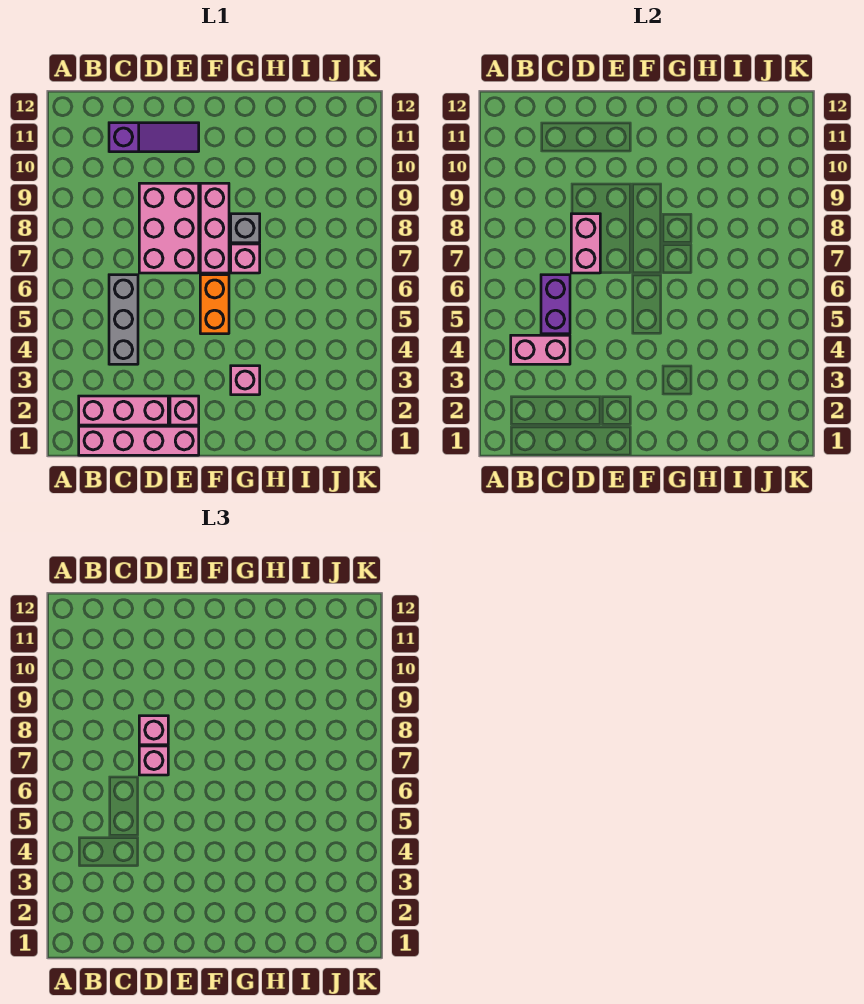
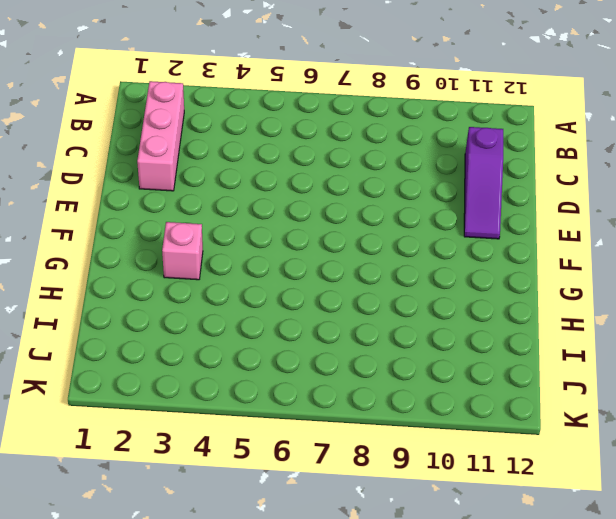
none -> pink brick B1:E1 level 1
none -> grey brick C4:C6 level 1
none -> pink brick D7:E9 level 1

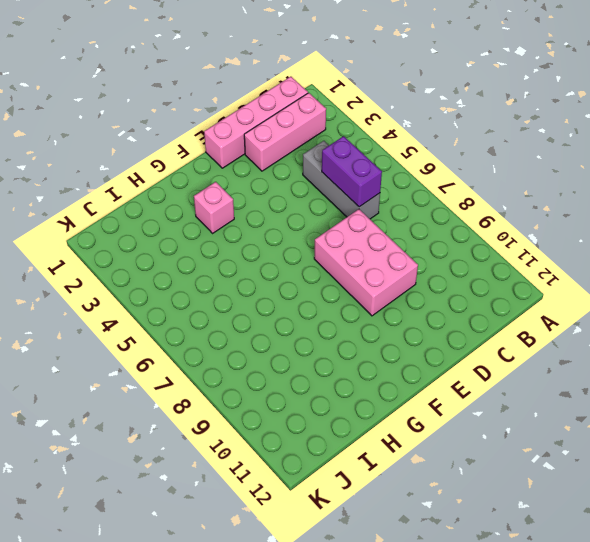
none -> purple slope C11:E11 level 1 top C
none -> pink brick E2 level 1
none -> orange brick F5:F6 level 1

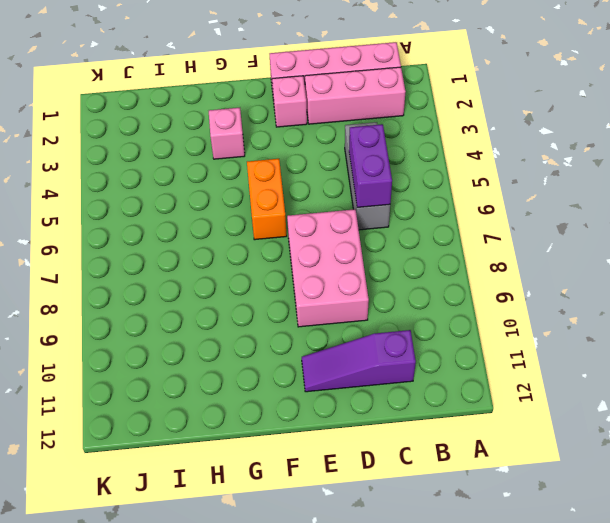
none -> pink brick F7:F9 level 1
none -> pink brick G7 level 1
none -> grey brick G8 level 1

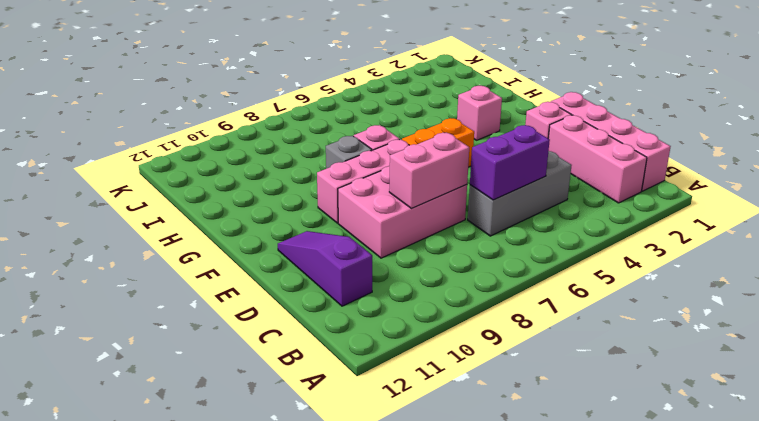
none -> pink brick B4:C4 level 2
none -> pink brick D7 level 3
none -> pink brick D8 level 3

